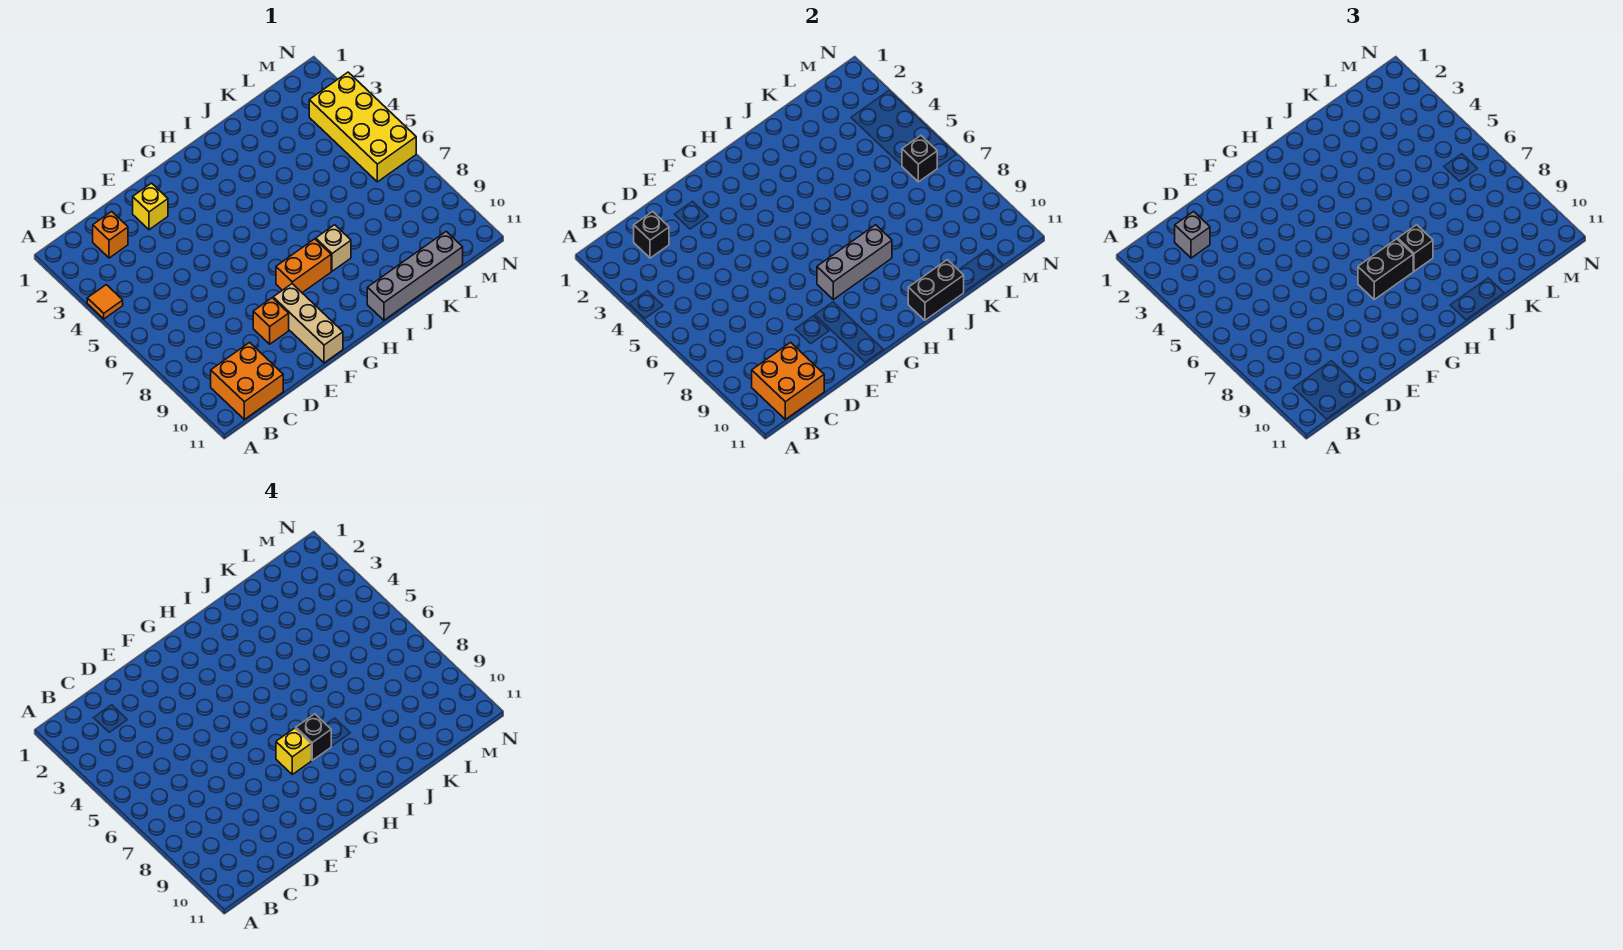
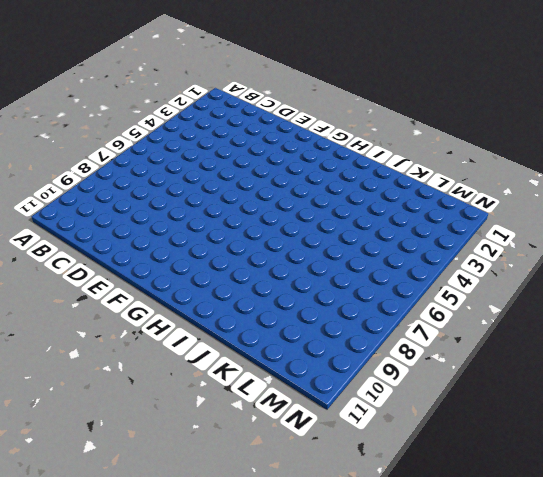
none -> orange tile A4 level 1
none -> orange brick B10:C11 level 1
none -> orange brick C2 level 1

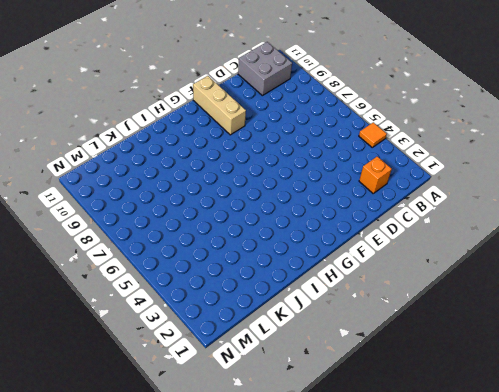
grey brick B10:C11 level 1 -> orange brick B10:C11 level 1
none -> yellow brick E2 level 1
none -> orange brick E9 level 1
none -> orange brick G8:H8 level 1

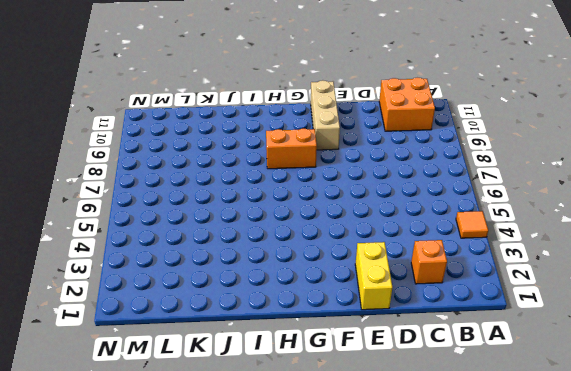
yellow brick E1:E2 level 1 -> yellow brick E2 level 1
none -> orange brick E9 level 1
none -> tan brick I8 level 1
none -> grey brick I11:L11 level 1

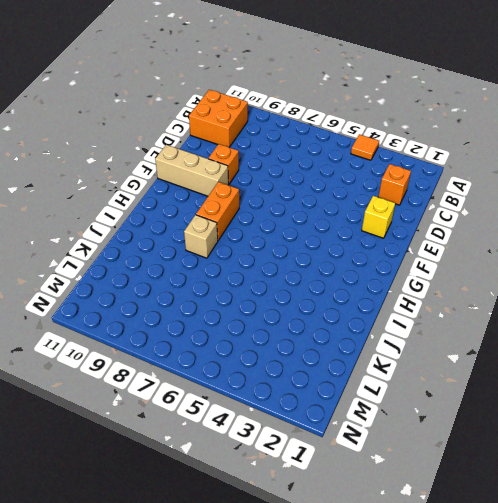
none -> grey brick I11:L11 level 1
none -> yellow brick M3:N6 level 1
none -> orange brick B10:C11 level 2

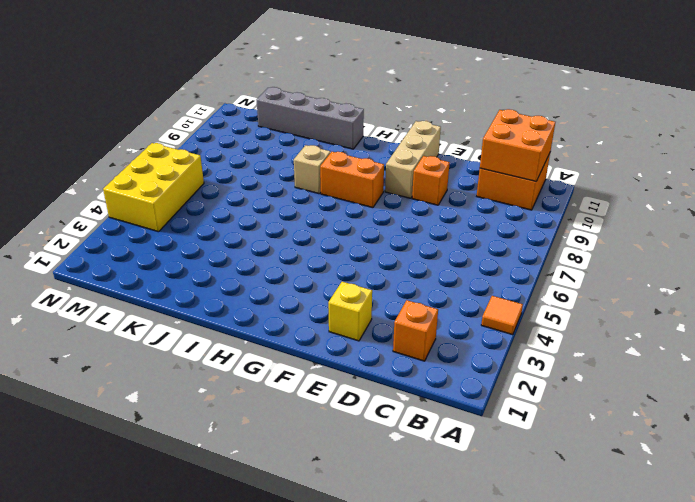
yellow brick M4:N6 level 1 -> yellow brick M3:N6 level 1
none -> black brick C2 level 2
none -> grey brick G8:I8 level 2
none -> black brick I11:J11 level 2

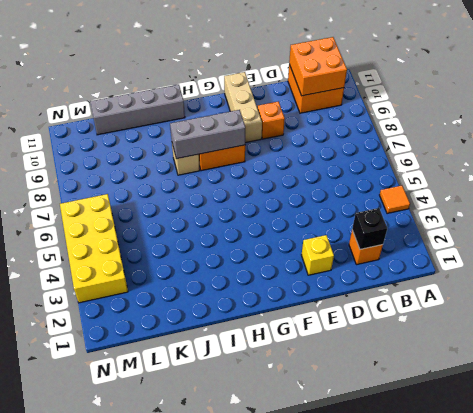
none -> black brick I11:J11 level 2
none -> black brick M6 level 2
none -> grey brick C2 level 3

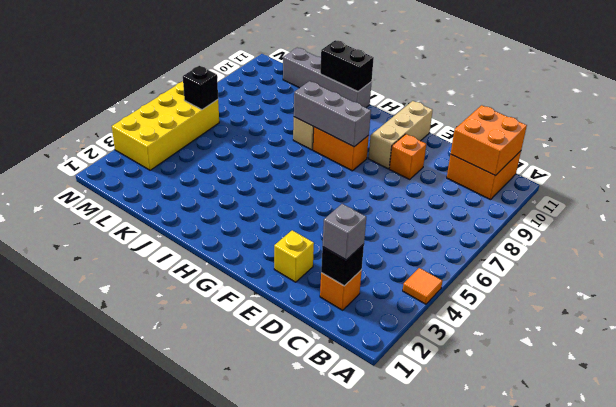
none -> black brick G8:H8 level 3
none -> black brick I8 level 3
none -> yellow brick G8 level 4

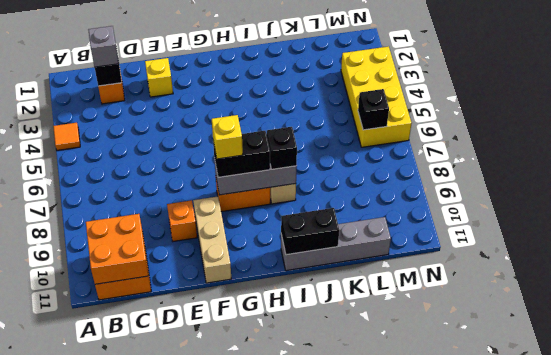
none -> black brick H8 level 4

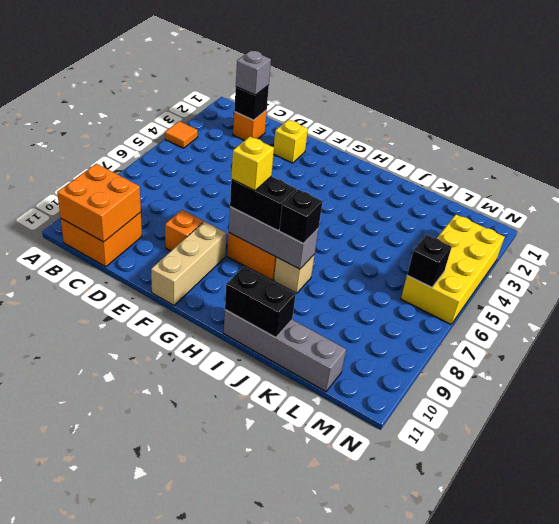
none -> black brick H8 level 4

